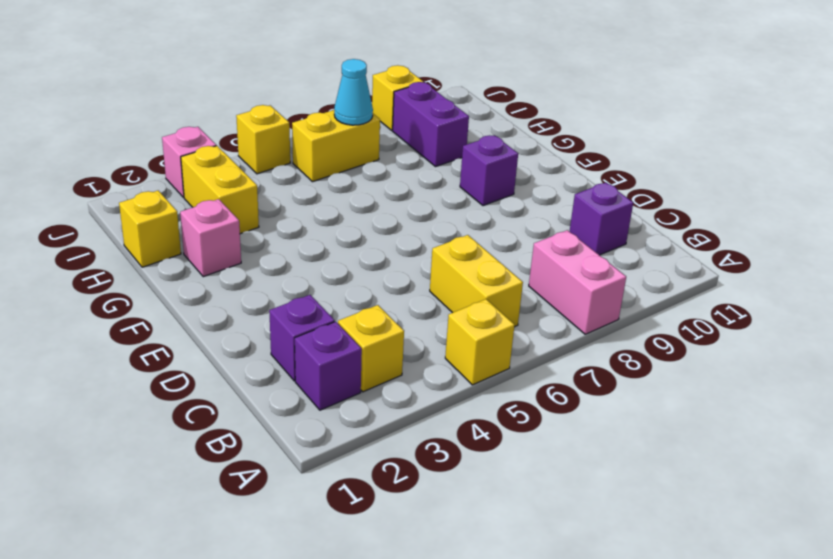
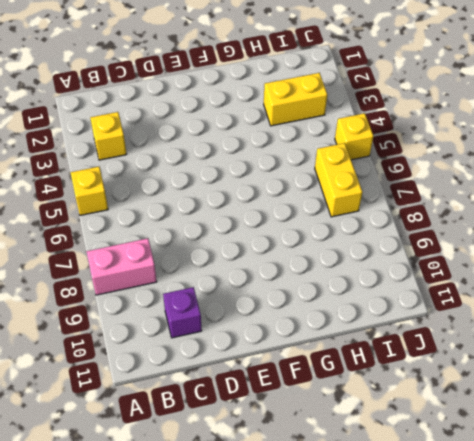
none -> purple brick B2 level 1
none -> yellow brick B6:C6 level 1
none -> purple brick C2 level 1

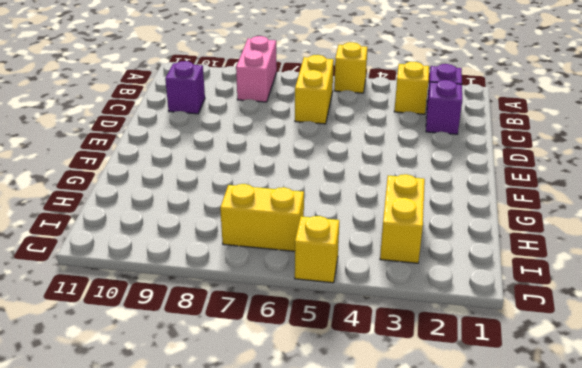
none -> purple brick F9 level 1
none -> pink brick G2 level 1
none -> yellow brick H1 level 1

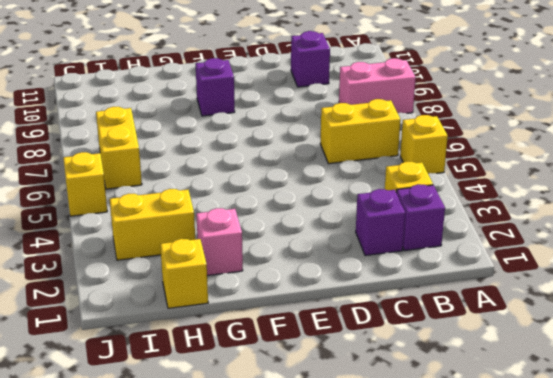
none -> purple brick H9:I9 level 1
none -> pink brick J3 level 1
none -> yellow brick J9 level 1

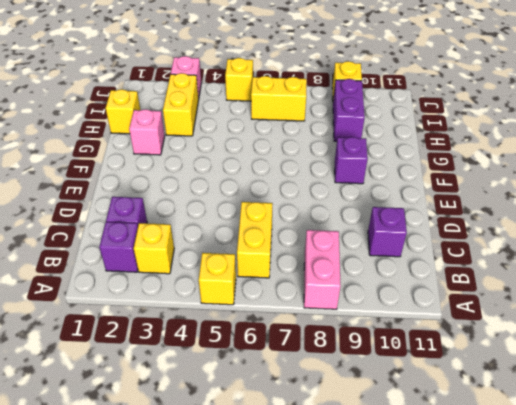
none -> cyan cone I7 level 2

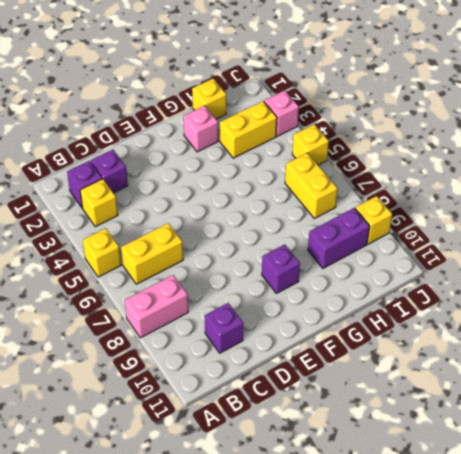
none -> cyan cone I7 level 2

